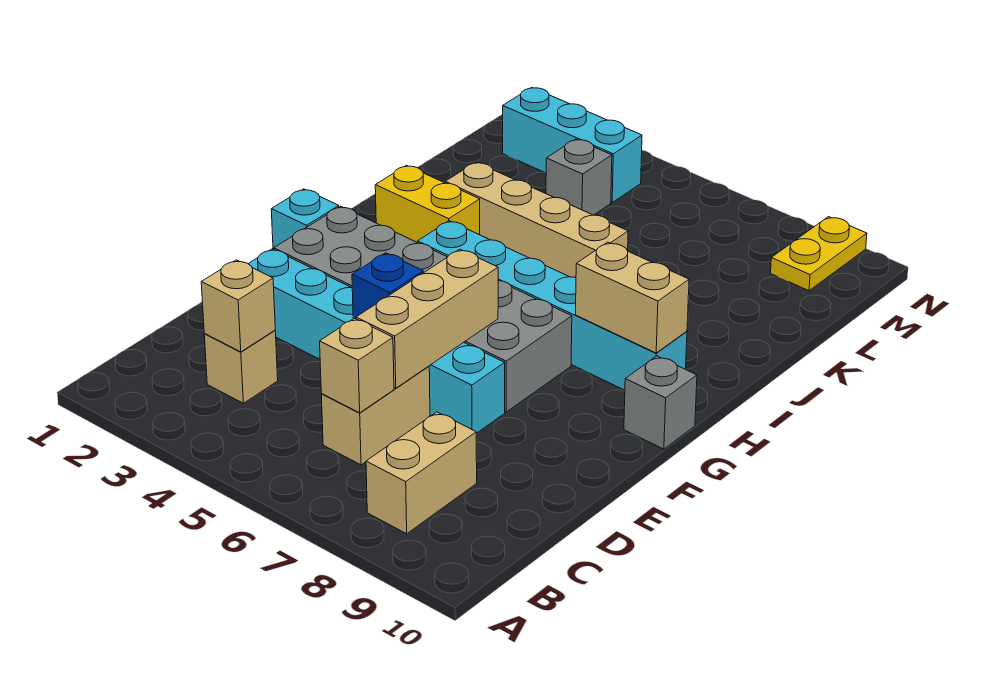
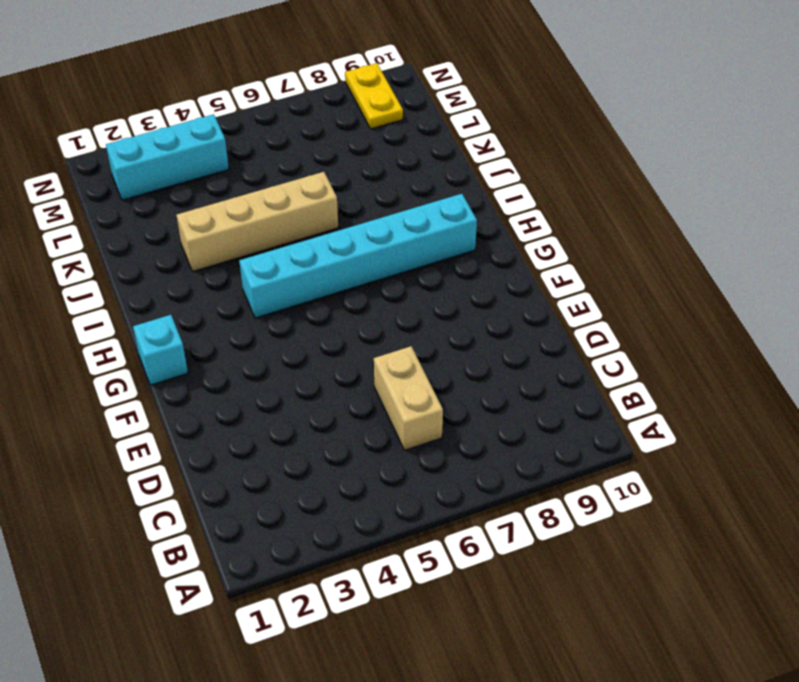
none -> tan brick B8:C8 level 1
none -> tan brick C3 level 1
none -> cyan brick E2:E7 level 1

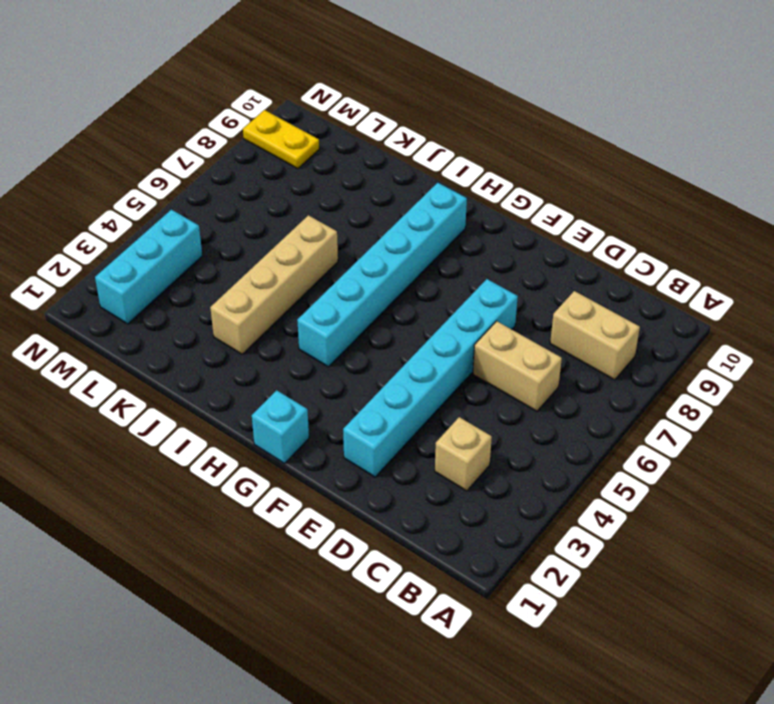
none -> grey brick F2:G7 level 1
none -> grey brick G10 level 1
none -> yellow brick I2:I3 level 1

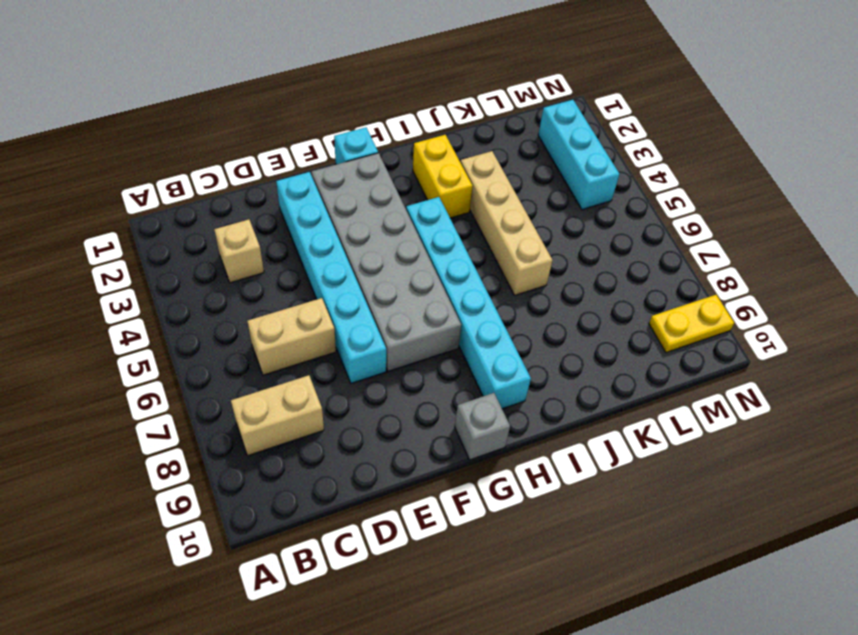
none -> grey brick L4 level 1
none -> tan brick C3 level 2
none -> tan brick C6 level 2

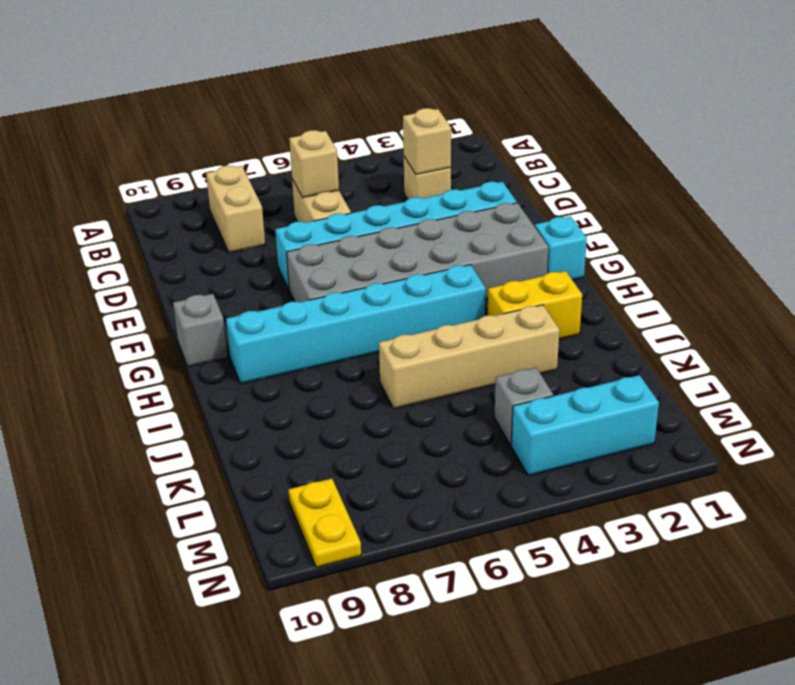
none -> tan brick D6:F6 level 2
none -> blue brick E5 level 2
none -> tan brick H8:H9 level 2

